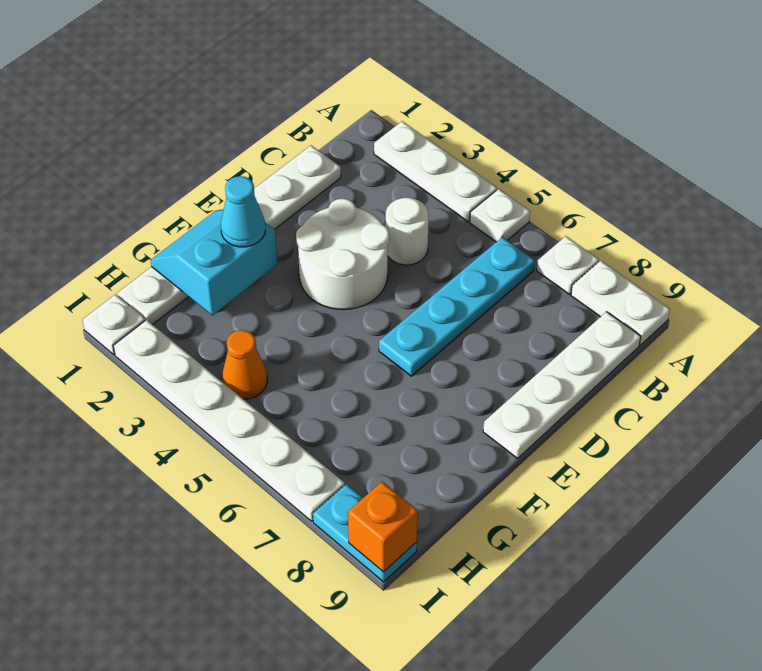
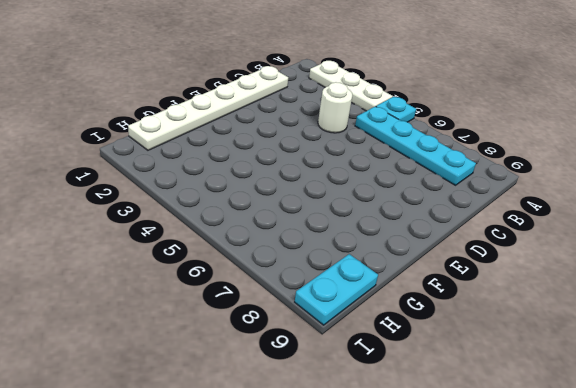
cyan plate A5 level 1 -> white plate A5 level 1
cyan plate B5:B8 level 1 -> cyan plate B6:E6 level 1
cyan plate H9:I9 level 1 -> cyan plate I8:I9 level 1
none -> white plate A7 level 1
none -> white plate A8:A9 level 1
none -> white plate B9:E9 level 1

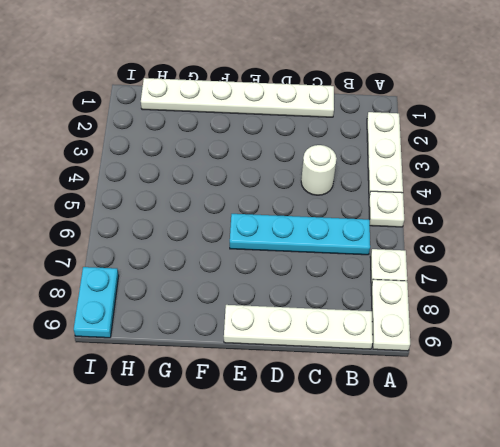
none -> white round brick D3:E4 level 1
none -> orange cone H4 level 1
none -> white plate I1 level 1

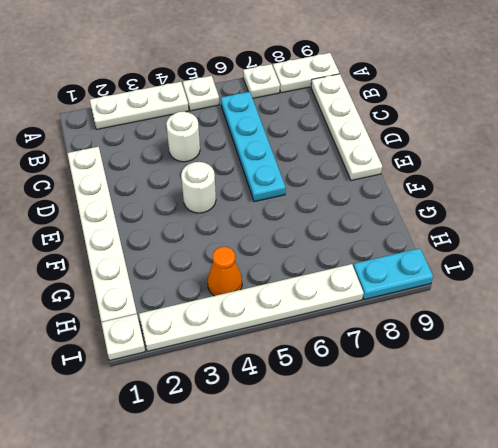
white round brick E4 level 1 -> white round brick D3:E4 level 1
none -> cyan slope F1:G2 level 2 top 2
none -> orange brick I9 level 2
none -> cyan cone F2 level 3

